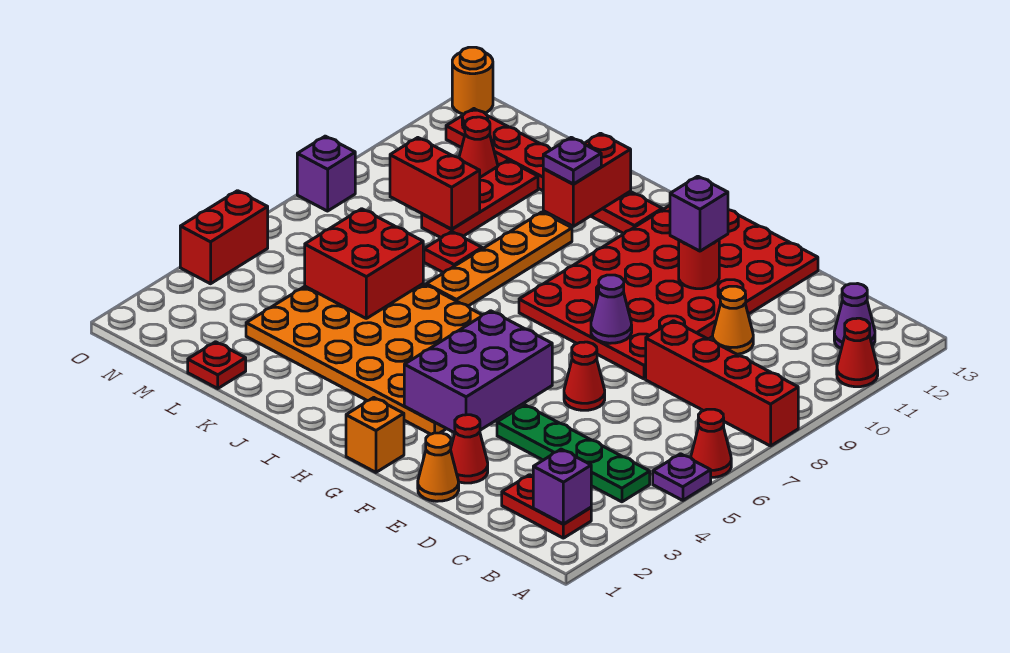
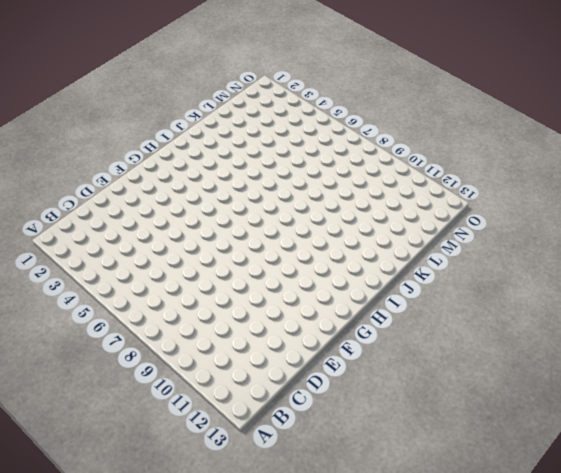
none -> purple plate A5 level 1
none -> red cone A6 level 1
none -> red brick A8:D8 level 1
none -> red cone A11 level 1

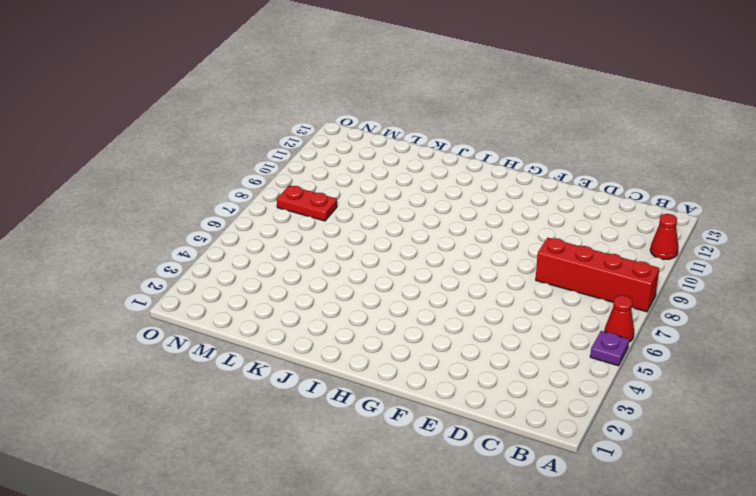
red plate M8:N8 level 1 -> red plate B2:C2 level 1
none -> green plate B4:E4 level 1
none -> purple cone B12 level 1
none -> orange cone D10 level 1
none -> orange cone E1 level 1

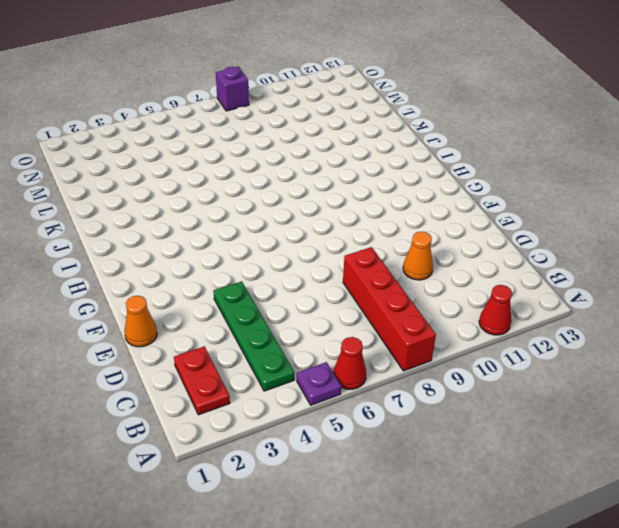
none -> purple cone B12 level 1
none -> red cone E2 level 1
none -> red cone E6 level 1
none -> red plate E8:H13 level 1

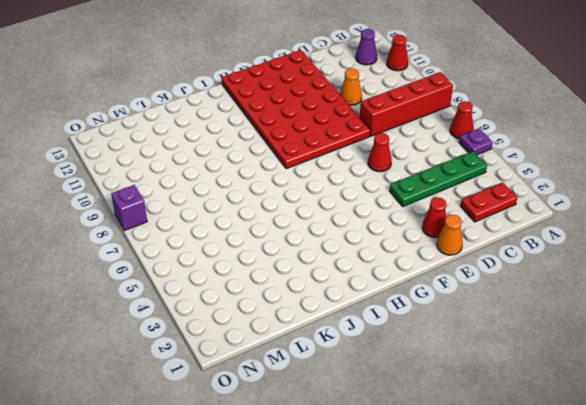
none -> orange brick G1 level 1
none -> orange plate G3:L6 level 1
none -> red plate I12:N12 level 1
none -> orange plate J7:J10 level 1

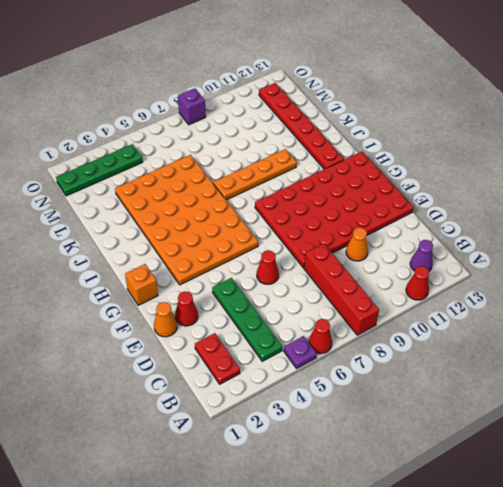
green plate N1:N4 level 1 -> none
none -> red plate K8 level 1
none -> red plate L1 level 1
none -> red plate L9:L11 level 1
none -> red cone M11 level 1

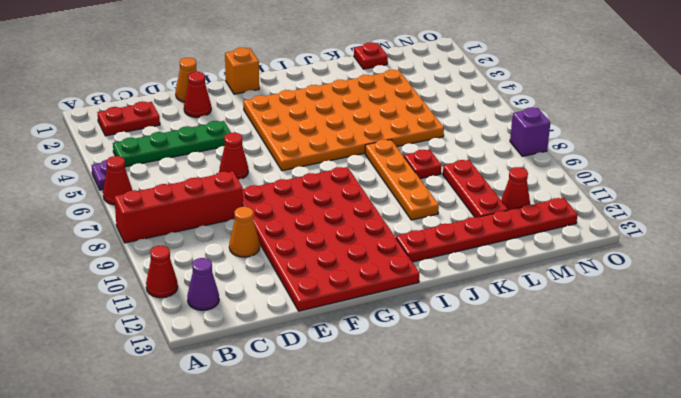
none -> red brick O4:O5 level 1
none -> orange round brick O13 level 1
none -> purple brick B2 level 2
none -> purple brick F3:G5 level 2

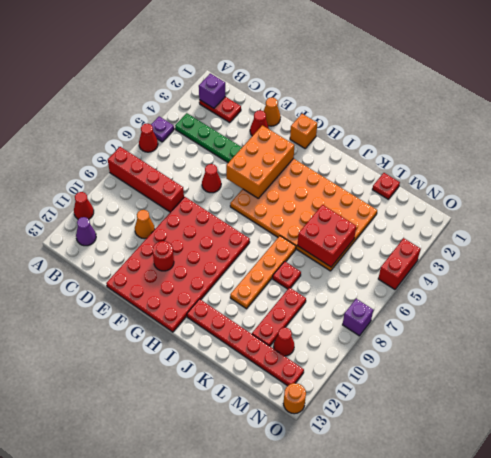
orange brick F3:G5 level 2 -> purple brick F3:G5 level 2
none -> purple cone F8 level 2
none -> red brick J11:J12 level 2
none -> red brick L9:M9 level 2
none -> purple brick F11 level 3

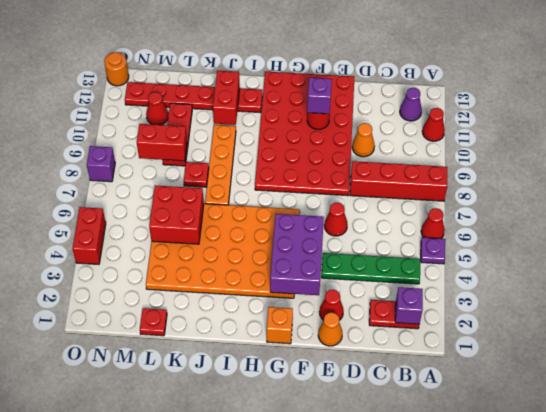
none -> purple cone F8 level 2
none -> purple plate J11 level 3

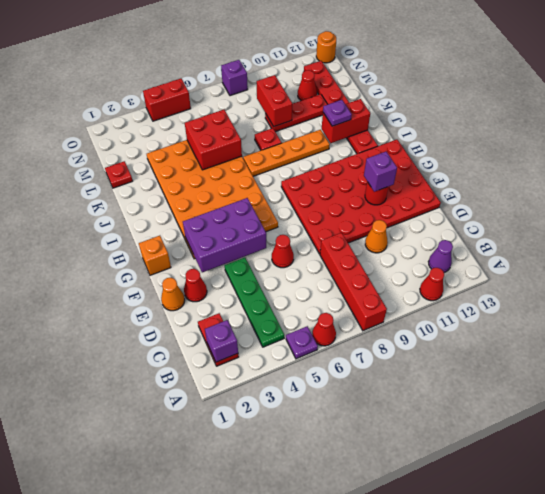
none -> purple cone F8 level 2

